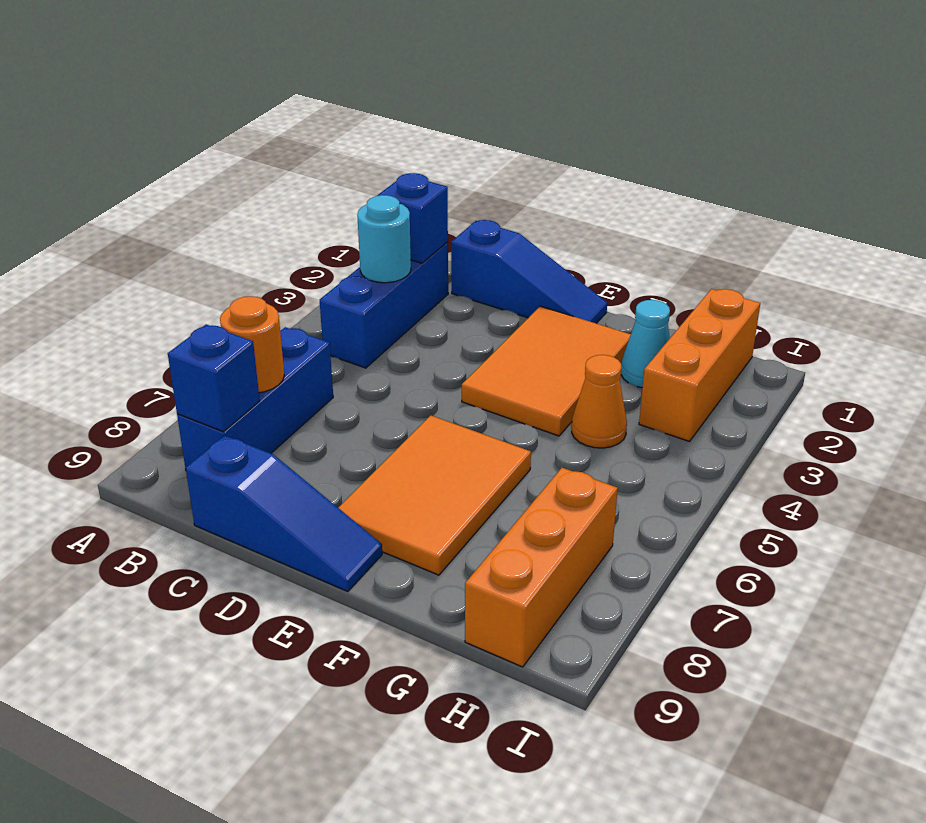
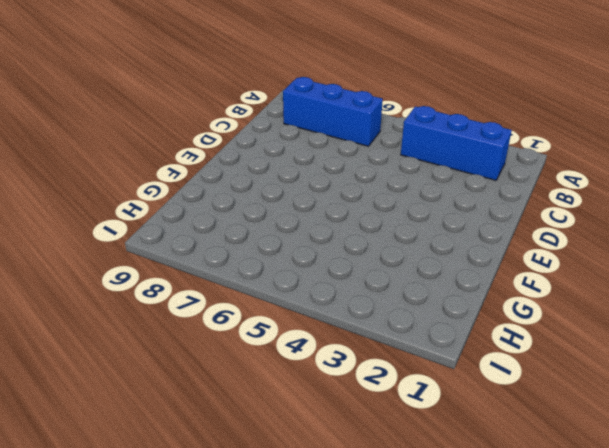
none -> blue slope C1:E1 level 1 top C
none -> blue slope C9:E9 level 1 top C
none -> orange tile E2:F4 level 1

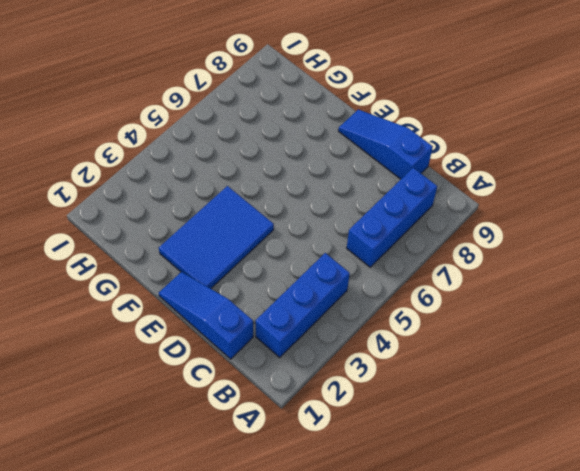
blue tile E2:F4 level 1 -> orange tile E2:F4 level 1
none -> orange tile E6:F8 level 1
none -> cyan cone G2 level 1
none -> orange cone G4 level 1

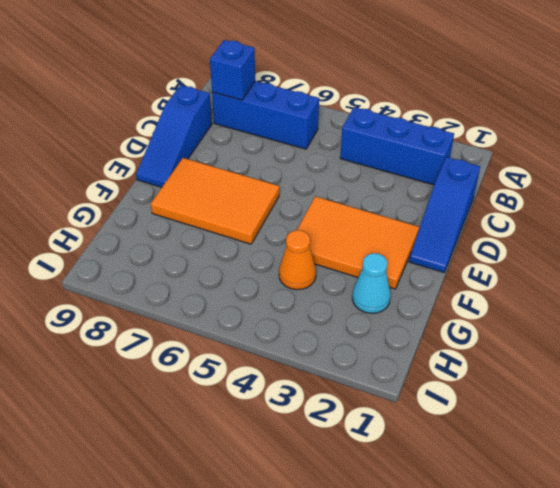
none -> orange brick H1:H3 level 1
none -> orange brick H7:H9 level 1
none -> blue brick B2 level 2

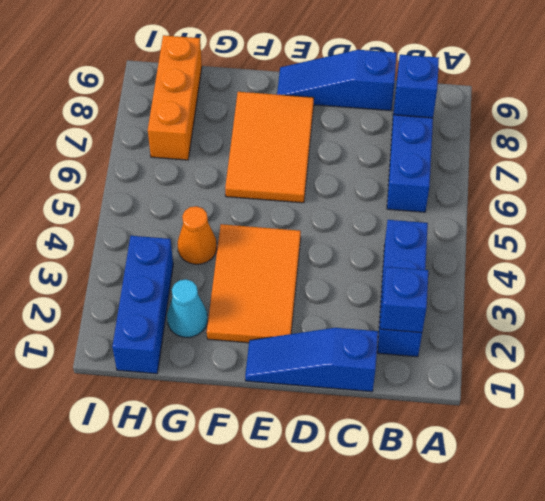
blue brick H1:H3 level 1 -> orange brick H1:H3 level 1
none -> cyan round brick B3 level 2
none -> orange round brick B7 level 2

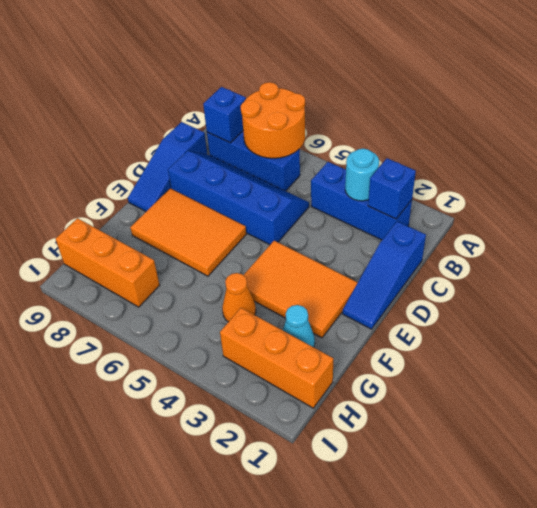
orange round brick A6:B7 level 2 -> orange round brick B7 level 2
blue slope C5:D8 level 1 top D -> none

